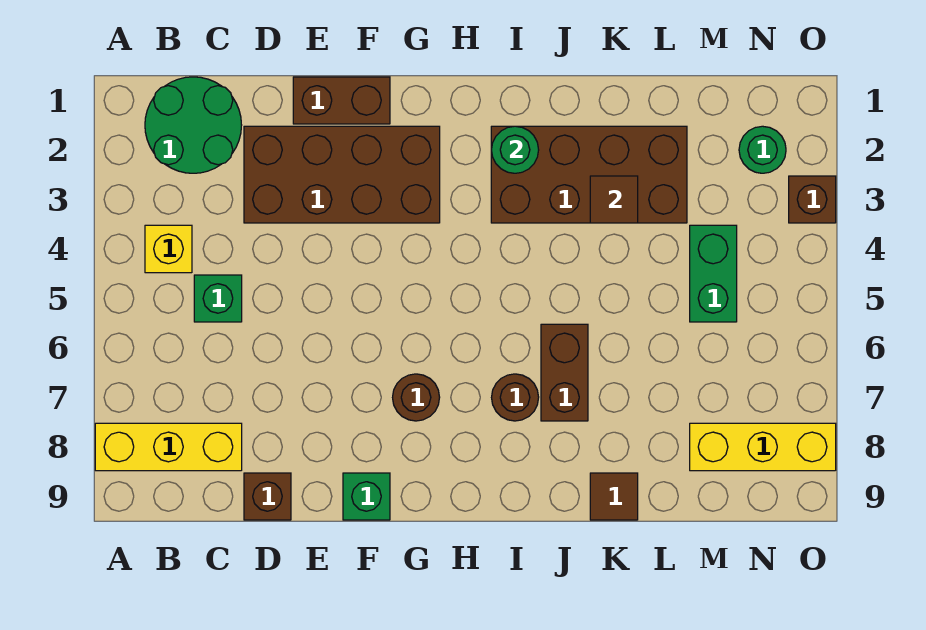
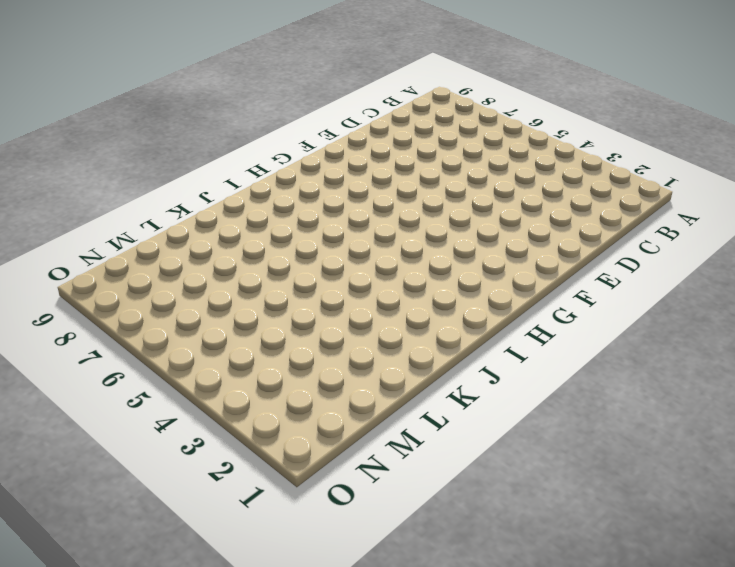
none -> yellow brick A8:C8 level 1
none -> green round brick B1:C2 level 1
none -> yellow brick B4 level 1

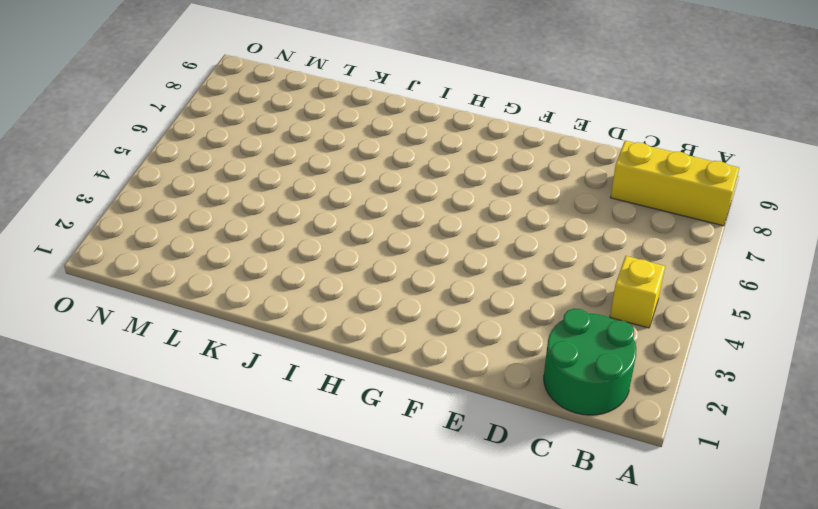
none -> green brick C5 level 1
none -> brown brick D2:G3 level 1
none -> brown brick D9 level 1

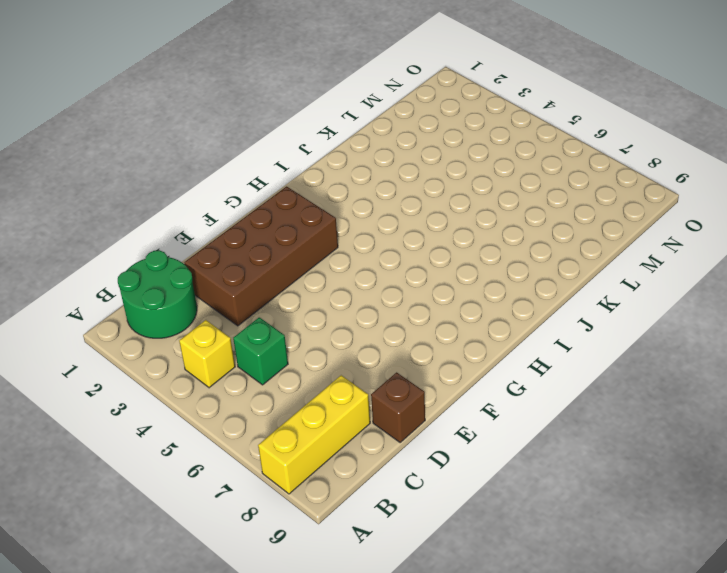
none -> brown brick E1:F1 level 1
none -> green brick F9 level 1
none -> brown round brick G7 level 1

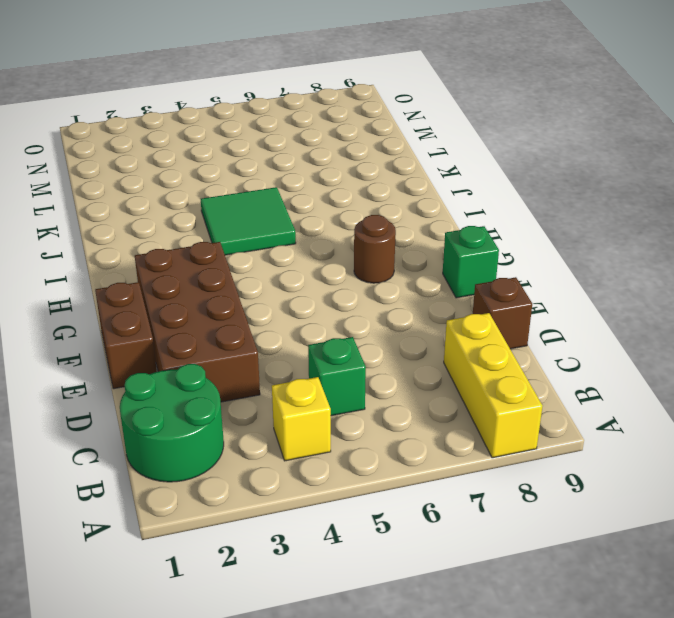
green tile I4:J5 level 1 -> none
none -> brown brick I2:L3 level 1
none -> brown round brick I7 level 1
none -> brown brick J6:J7 level 1

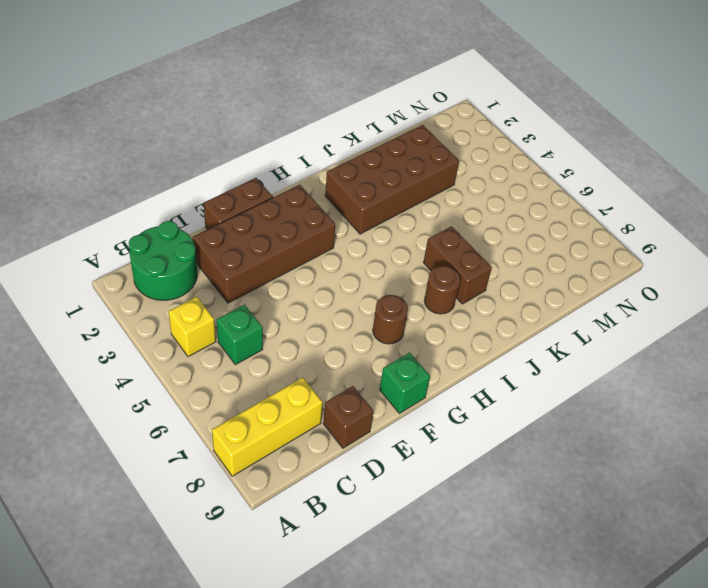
none -> brown tile K9 level 1
none -> green brick M4:M5 level 1
none -> yellow brick M8:O8 level 1

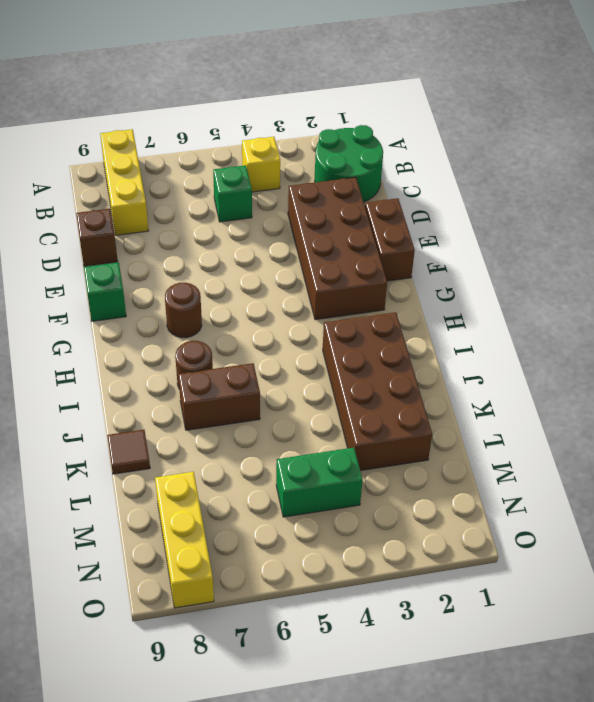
none -> green round brick N2 level 1
none -> brown brick O3 level 1
none -> green round brick I2 level 2

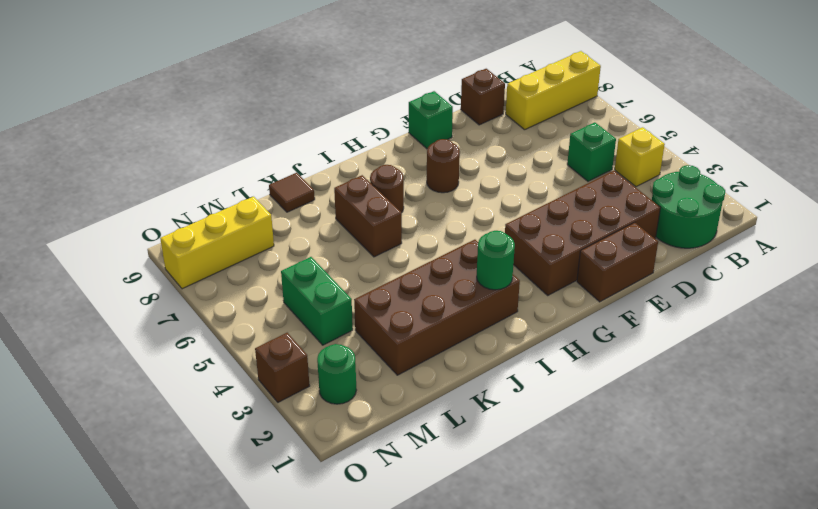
none -> brown tile K3 level 2

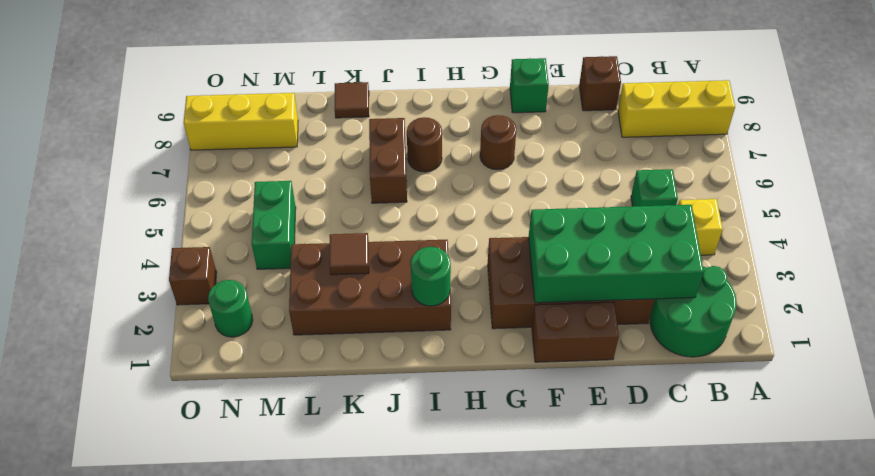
green brick C2:F3 level 2 -> none

